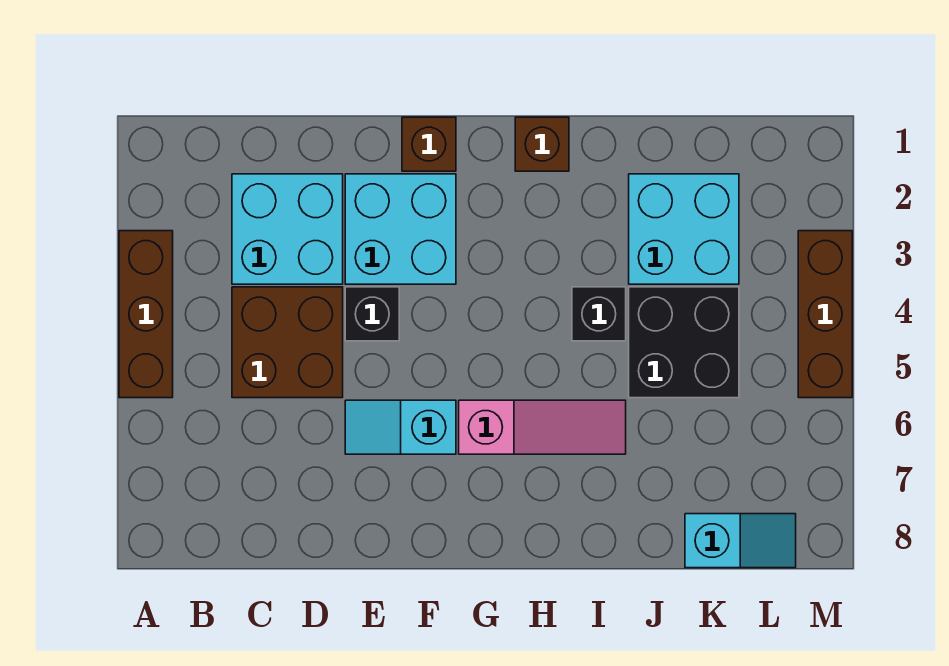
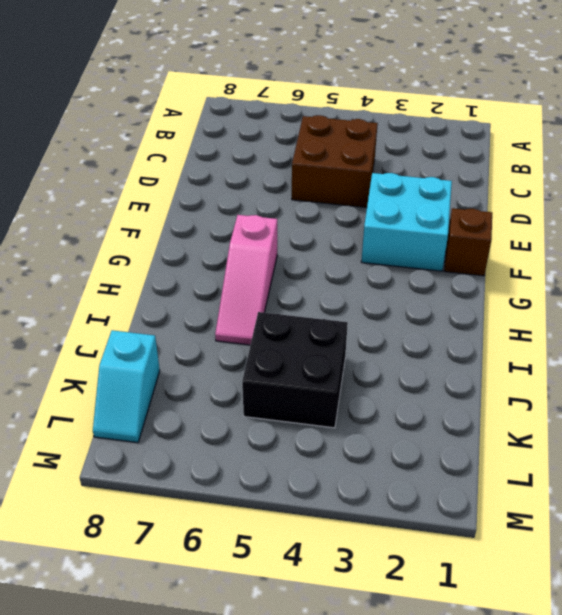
none -> brown brick A3:A5 level 1
none -> cyan brick C2:D3 level 1
none -> black brick E4 level 1

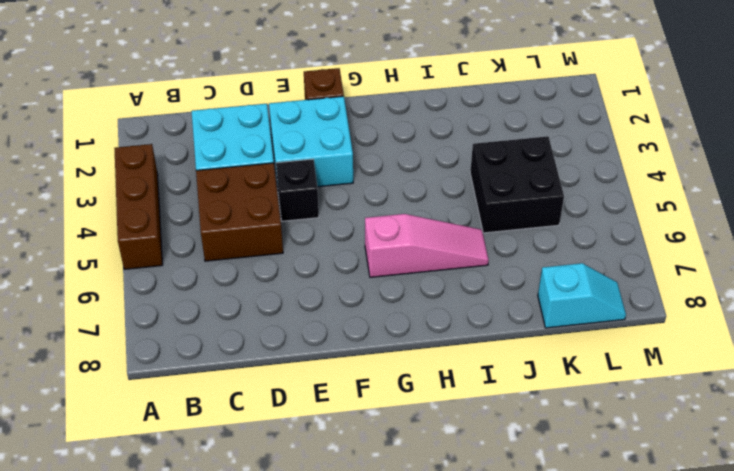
none -> cyan slope E6:F6 level 1 top F
none -> brown brick H1 level 1
none -> black brick I4 level 1

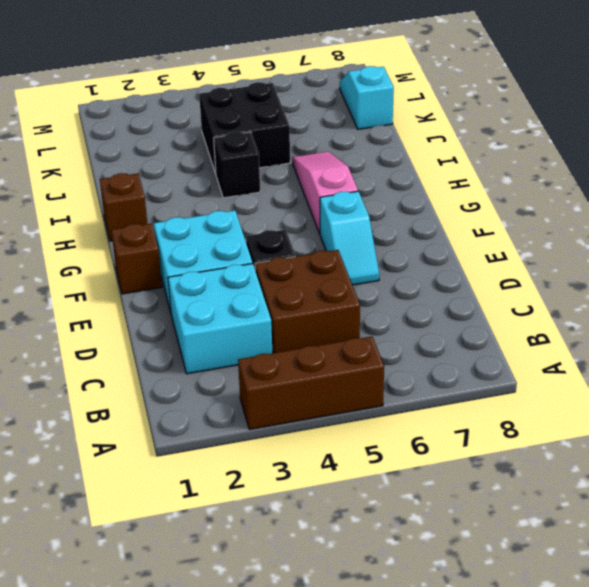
none -> cyan brick J2:K3 level 1
none -> brown brick M3:M5 level 1

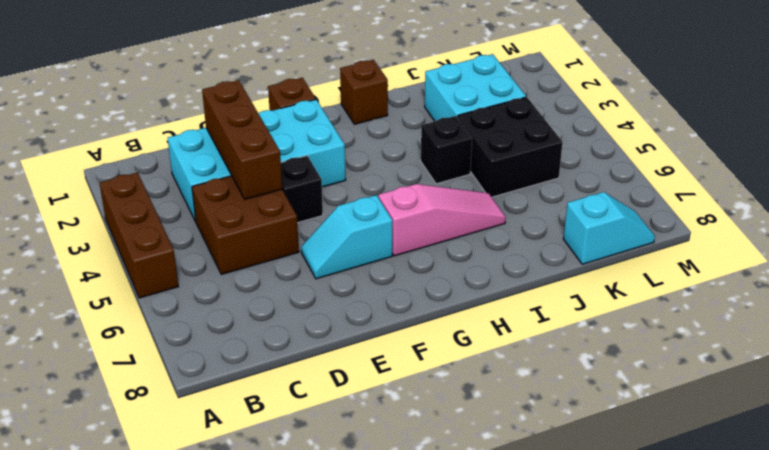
brown brick D2:D4 level 2 -> brown brick M3:M5 level 1

